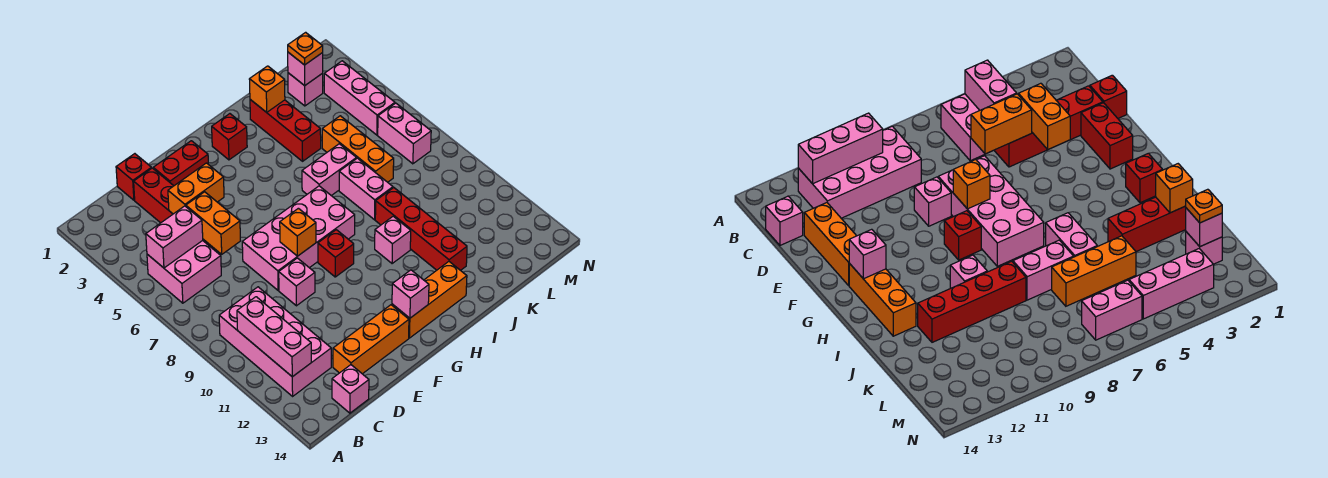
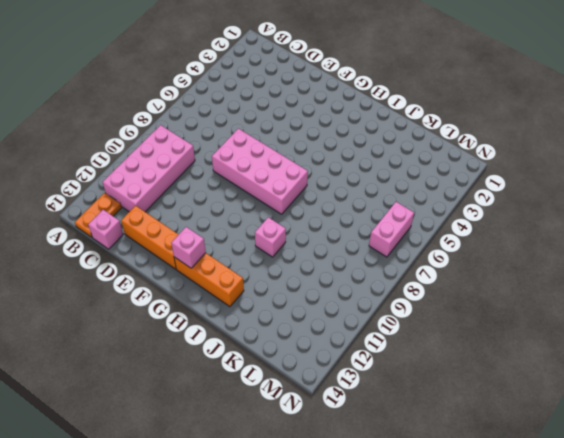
orange plate B13:B14 level 1 -> none
none -> pink brick B5:C6 level 1
none -> red brick D1 level 1
none -> red brick D2:D5 level 1
none -> red brick E2:F2 level 1

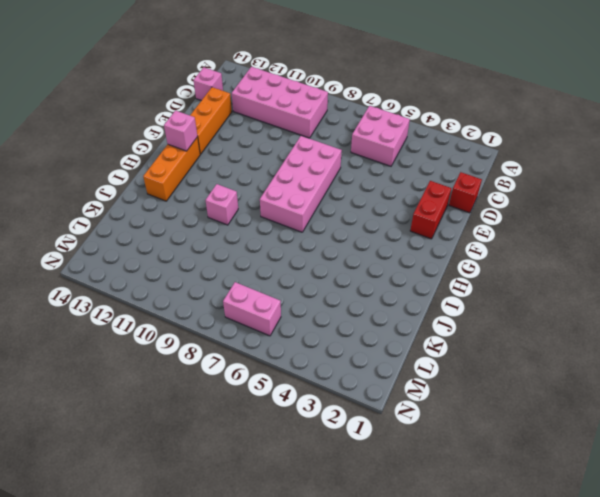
none -> red brick D2:D5 level 1
none -> pink brick E9 level 1
none -> red brick G9 level 1
none -> red brick H2 level 1

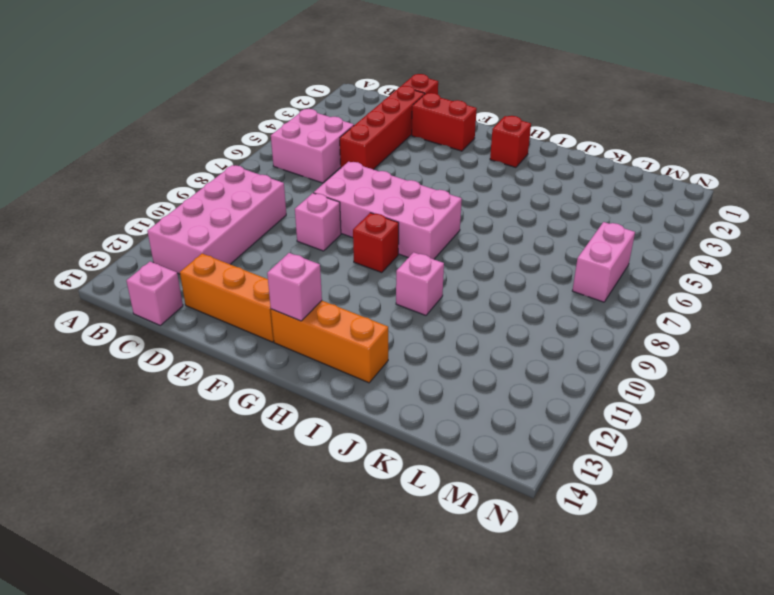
none -> pink brick I6:J6 level 1
none -> red brick J2:J4 level 1
none -> pink brick J7:J8 level 1
none -> red brick J9:J12 level 1

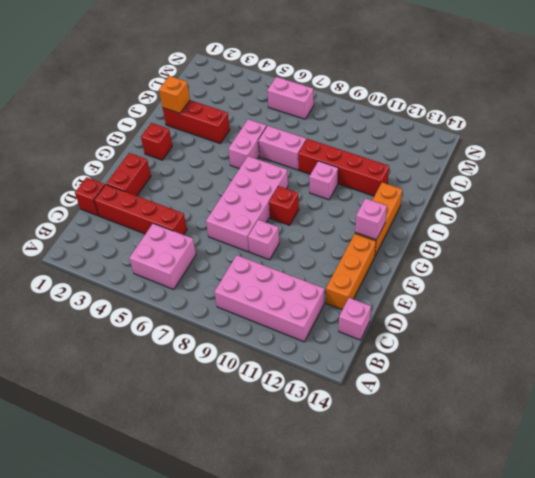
none -> orange brick K5:K7 level 1
none -> pink brick L2 level 1
none -> pink brick M3:M5 level 1
none -> pink brick B5:C5 level 2

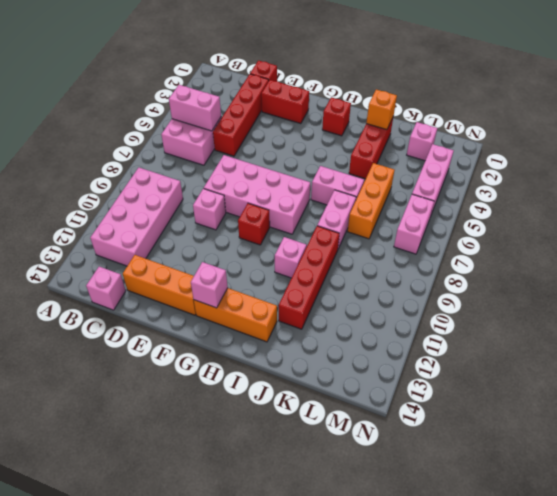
none -> pink brick B10:B12 level 2
none -> orange brick D4:E4 level 2
none -> orange brick D5:D6 level 2
none -> orange brick F8 level 2

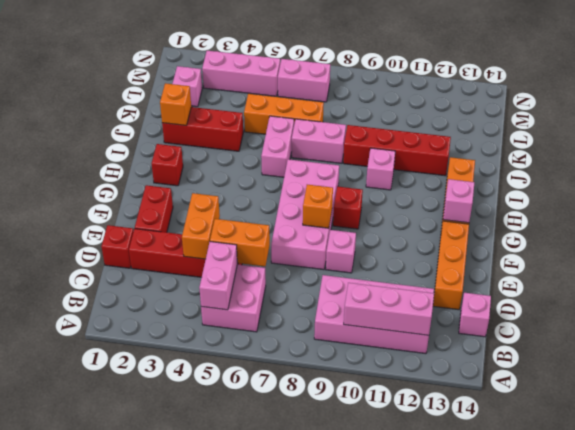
none -> pink brick L2 level 2
none -> orange plate L2 level 3

